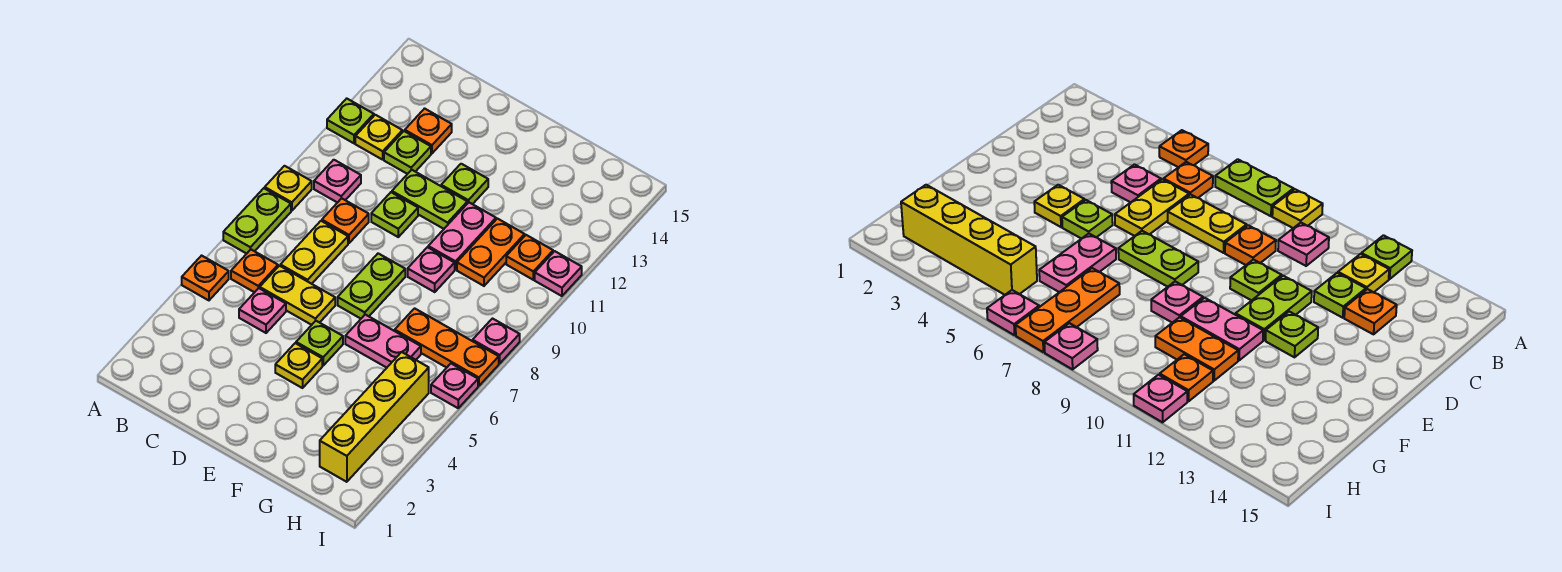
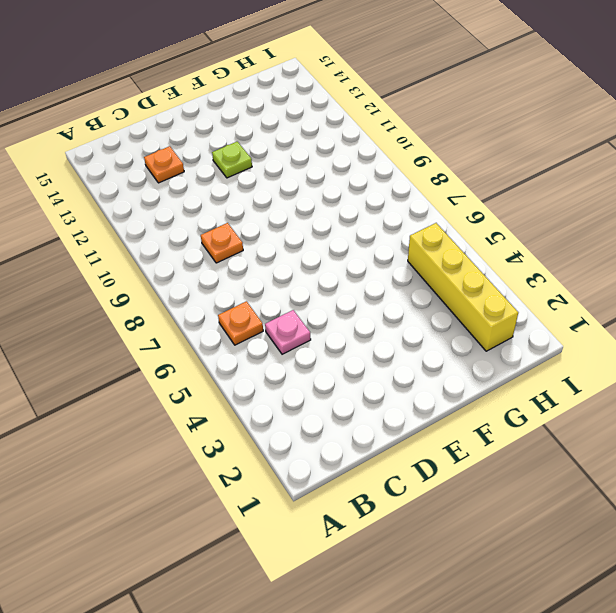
none -> orange plate A5 level 1
none -> lime plate A7:A8 level 1
none -> yellow plate A9 level 1

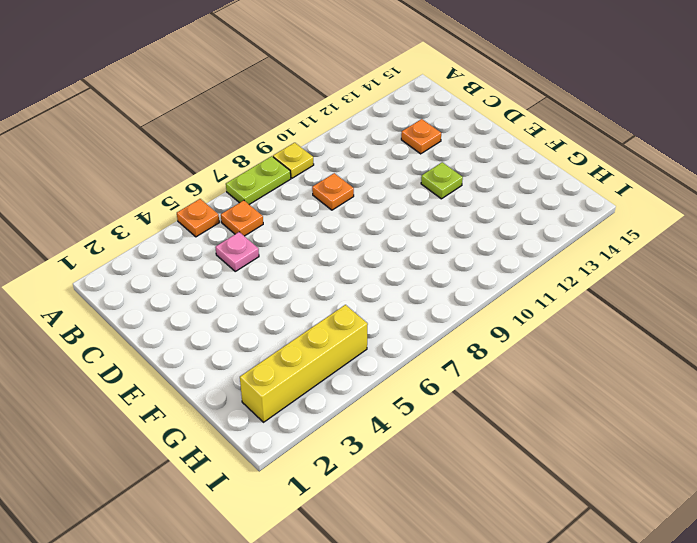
none -> lime plate A12 level 1
none -> pink plate B10 level 1
none -> yellow plate B12 level 1

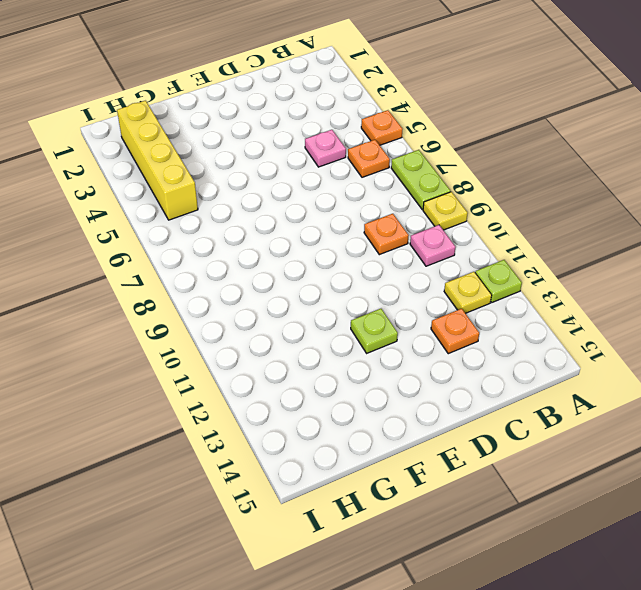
none -> yellow plate C6:D6 level 1
none -> yellow plate C7:C8 level 1
none -> lime plate C12 level 1

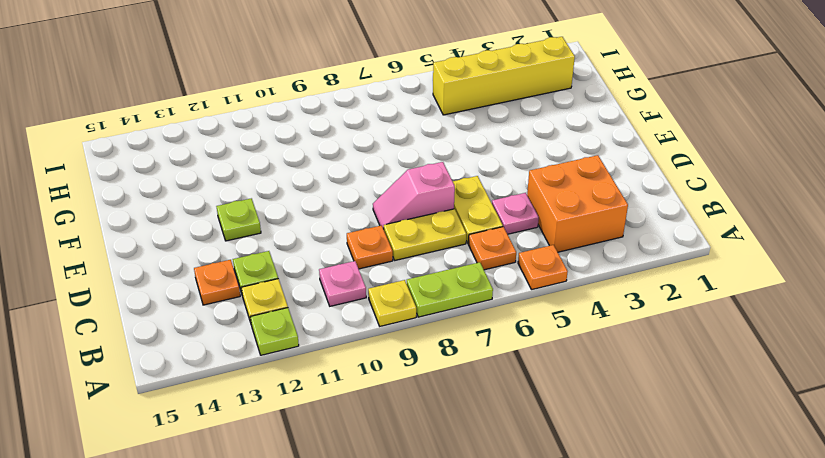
orange brick B3:C4 level 1 -> none
pink slope D7:D8 level 1 top 7 -> none
none -> lime plate D10 level 1
none -> lime plate D11:E11 level 1
none -> yellow plate E4 level 1

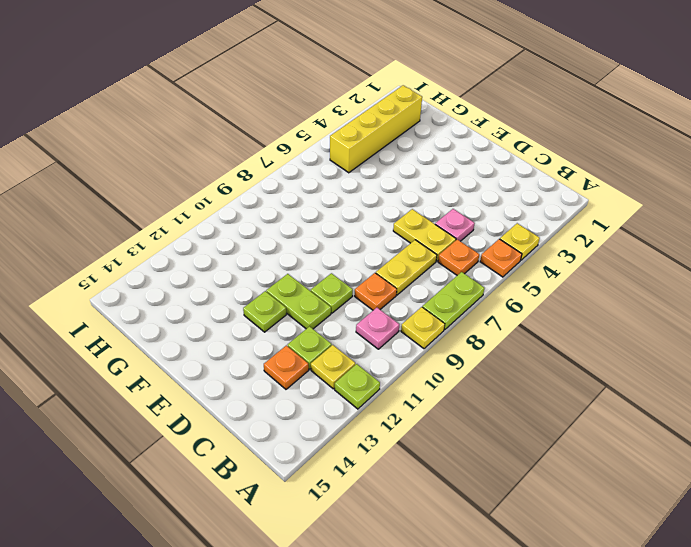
yellow plate A4 level 1 -> yellow plate E4 level 1
none -> lime plate E5 level 1
none -> lime plate E7:E8 level 1
none -> pink plate F6:G6 level 1

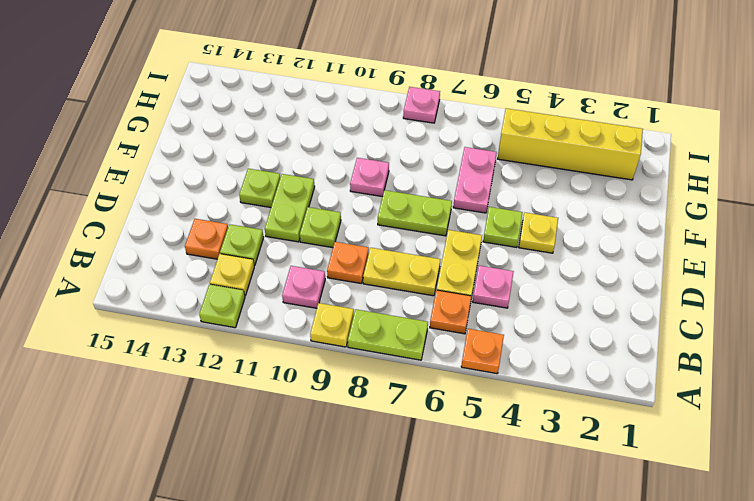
none -> pink plate F10:F11 level 1
none -> orange plate G7:I7 level 1
none -> orange plate G10:G11 level 1

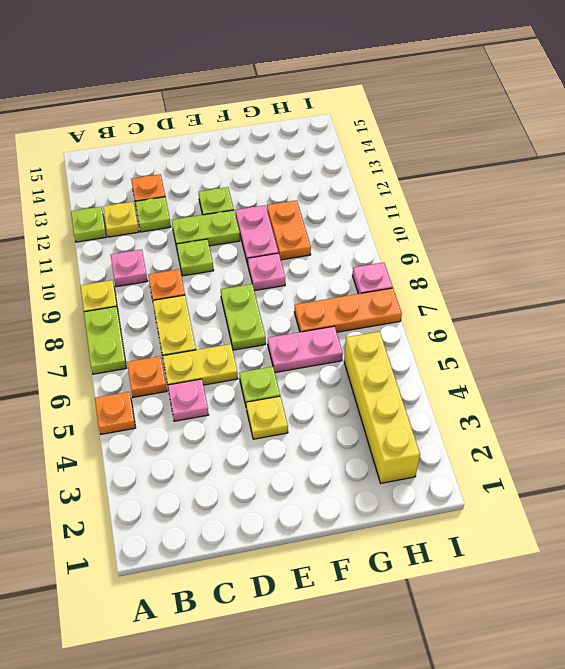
none -> orange plate H11 level 1
none -> pink plate I6 level 1
none -> pink plate I11 level 1

